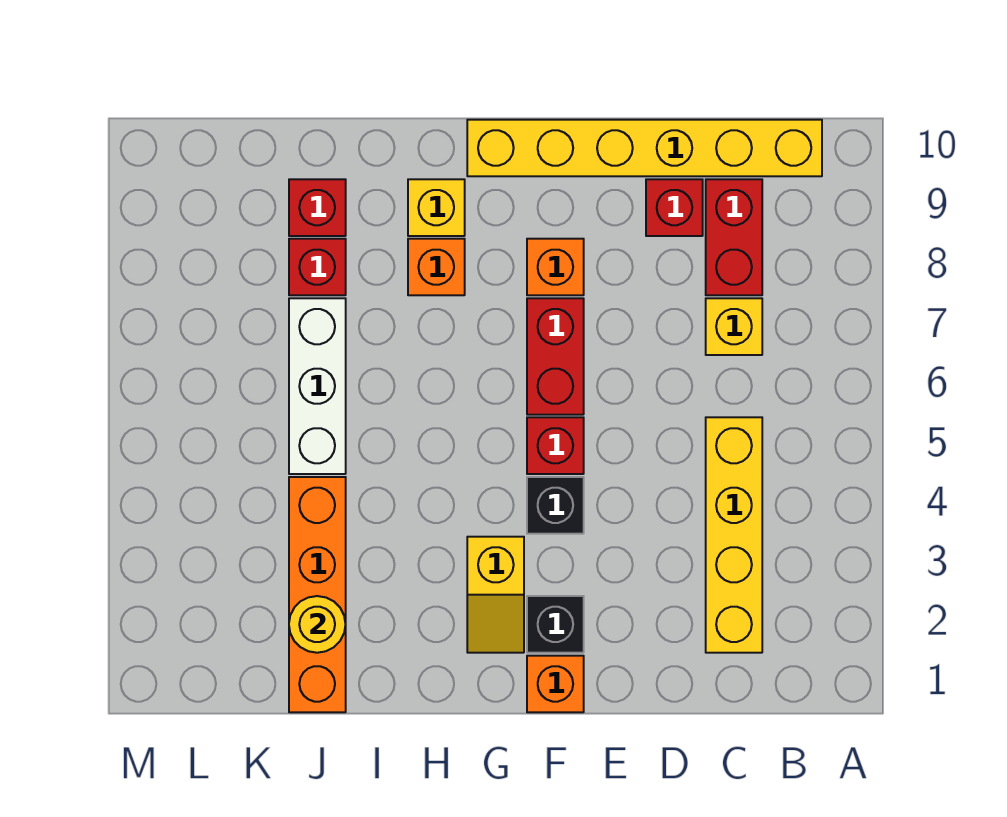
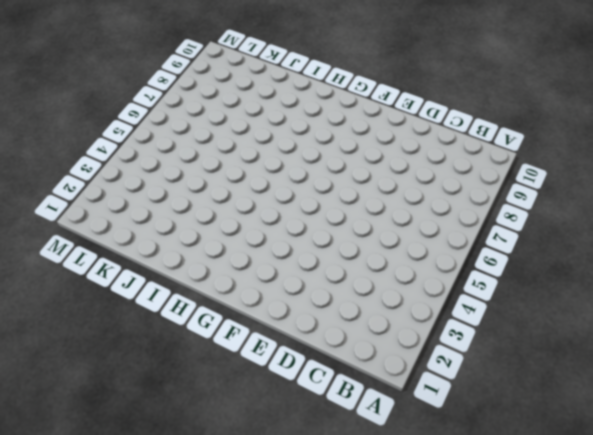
none -> yellow brick B10:G10 level 1
none -> yellow brick C2:C5 level 1
none -> yellow brick C7 level 1

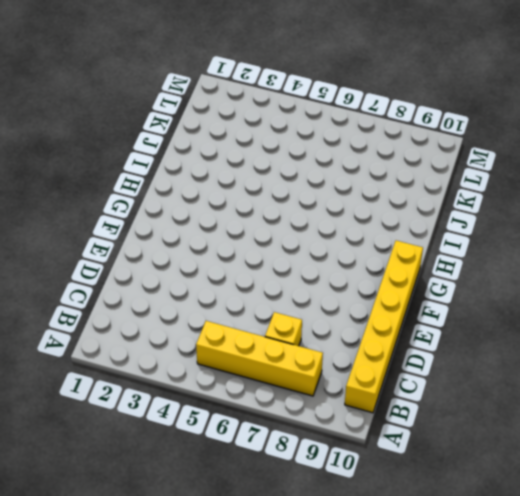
yellow brick B5:B8 level 1 -> yellow brick C2:C5 level 1
none -> red brick C8:C9 level 1
none -> red brick D9 level 1
none -> orange brick F1 level 1

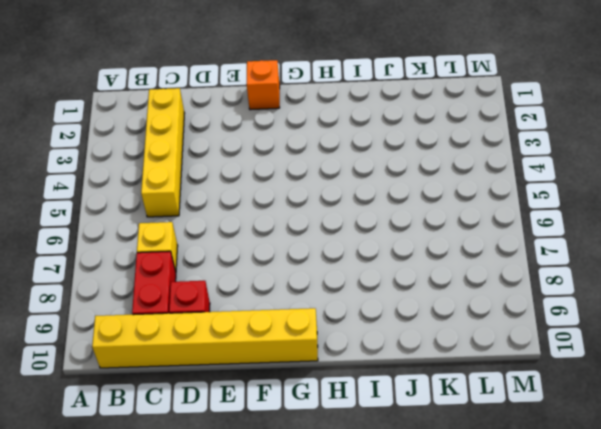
none -> black brick F2 level 1
none -> black brick F4 level 1
none -> red brick F5 level 1

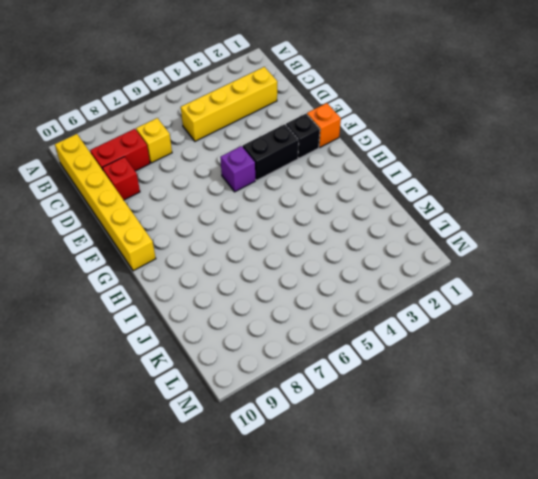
black brick F3:F4 level 1 -> black brick F4 level 1
purple brick F5 level 1 -> red brick F5 level 1
none -> red brick F6:F7 level 1
none -> orange brick F8 level 1
none -> yellow slope G2:G3 level 1 top 3

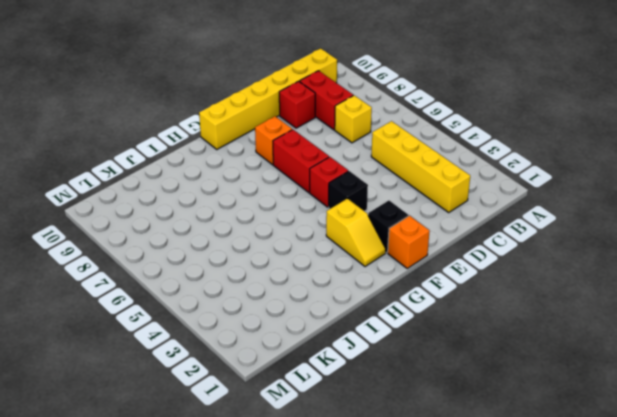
none -> orange brick H8 level 1
none -> yellow brick H9 level 1
none -> orange brick J1:J4 level 1

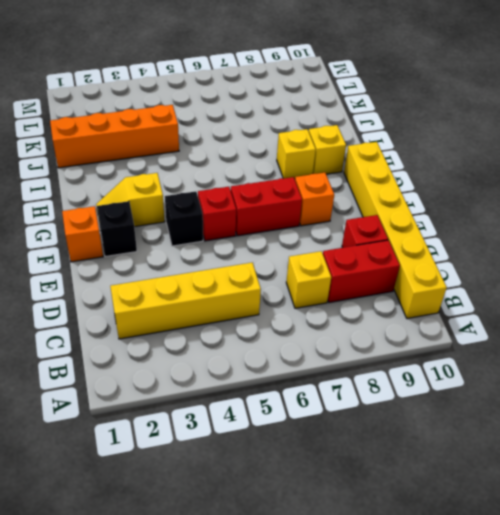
yellow brick H8 level 1 -> orange brick H8 level 1
none -> white brick J5:J7 level 1
none -> red brick J8 level 1
none -> red brick J9 level 1

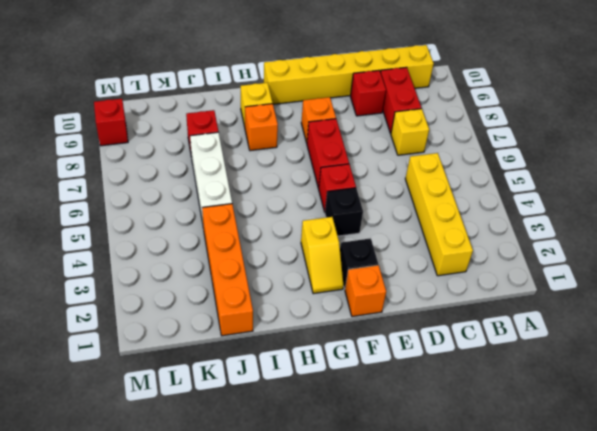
red brick M9 level 1 -> red brick J9 level 1
none -> yellow round brick J2 level 2

